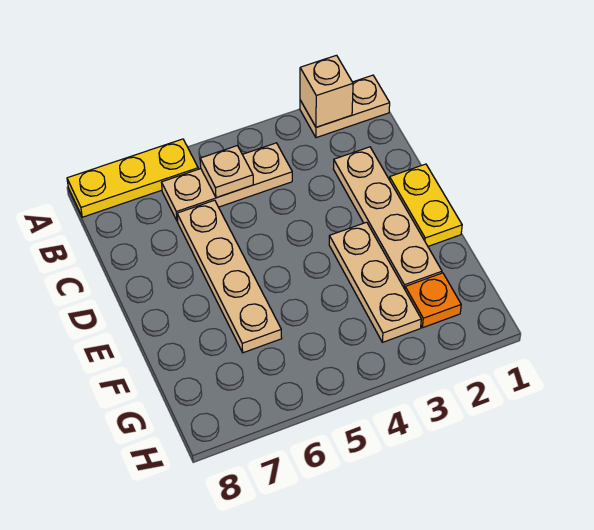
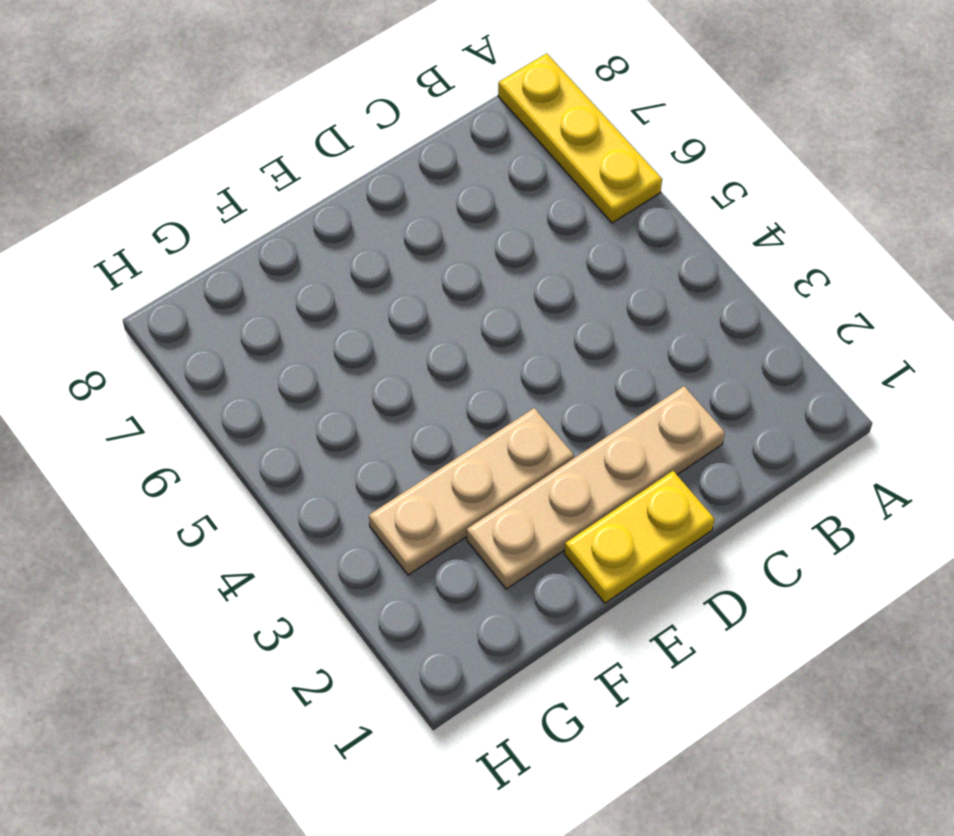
none -> tan plate A1:A2 level 1
none -> tan plate B4:B6 level 1

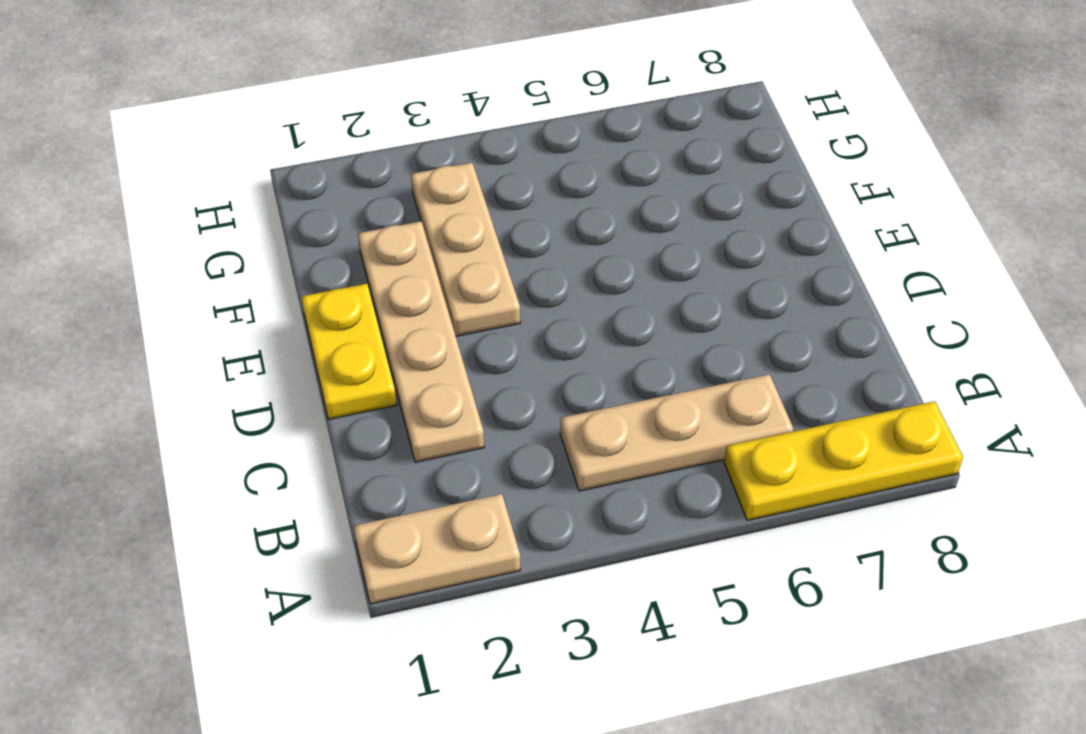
none -> tan plate C6:F6 level 1
none -> orange plate G2 level 1

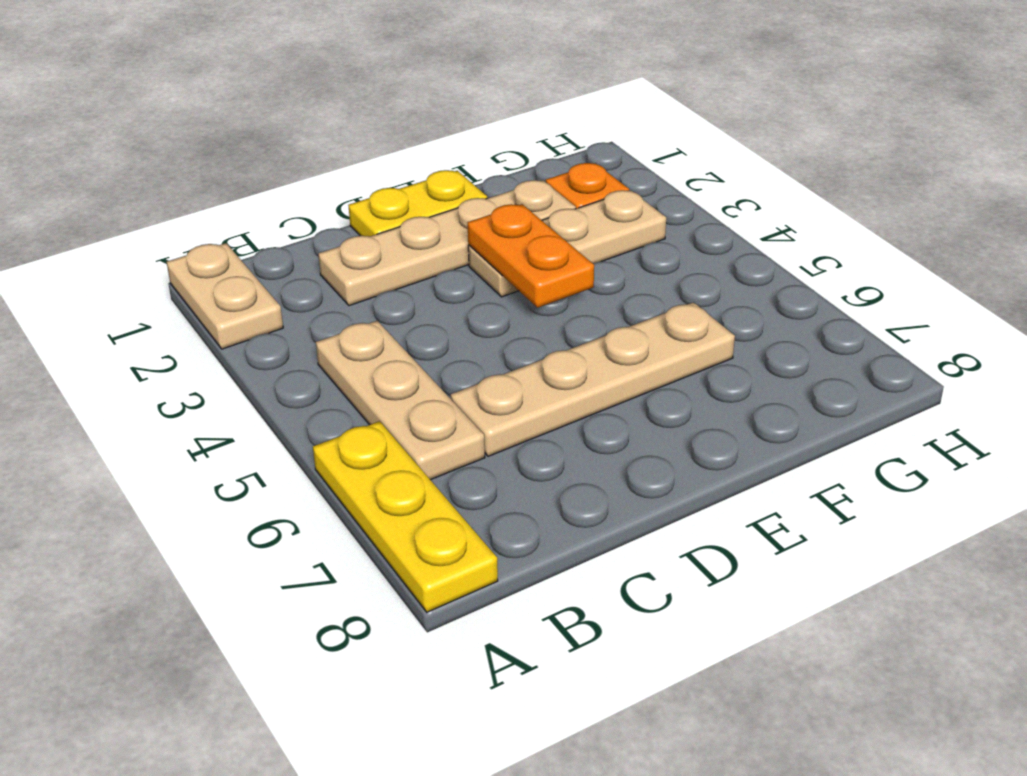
orange plate E3:E4 level 2 -> none
none -> tan brick A2 level 2
none -> tan plate B5 level 2

